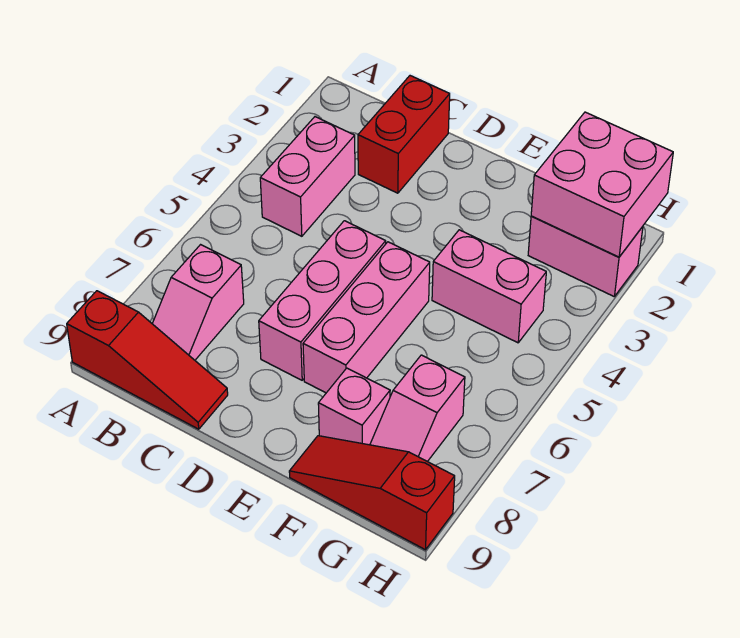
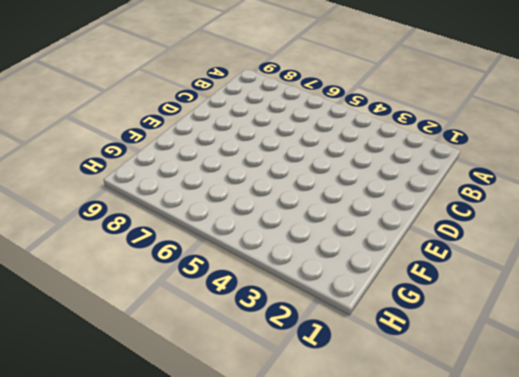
none -> red slope A9:C9 level 1 top A
none -> pink brick B3:B4 level 1
none -> pink slope B7:B8 level 1 top 7

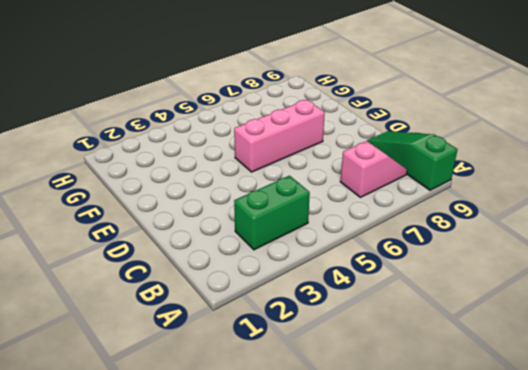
green slope A9:C9 level 1 top A -> red slope A9:C9 level 1 top A
green brick B3:B4 level 1 -> pink brick B3:B4 level 1
none -> red brick C1:C2 level 1
none -> pink brick D5:D7 level 1
none -> pink brick F4:G4 level 1

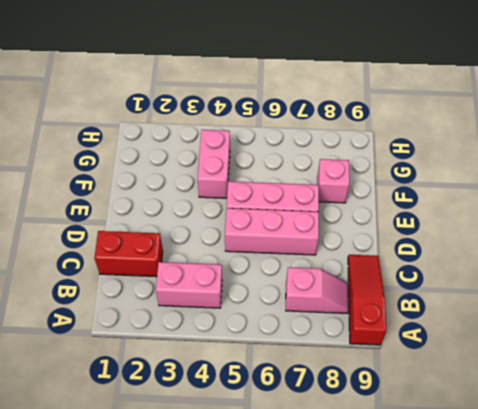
none -> red slope F9:H9 level 1 top H
none -> pink brick G2:H2 level 1
none -> pink slope G7:G8 level 1 top 7

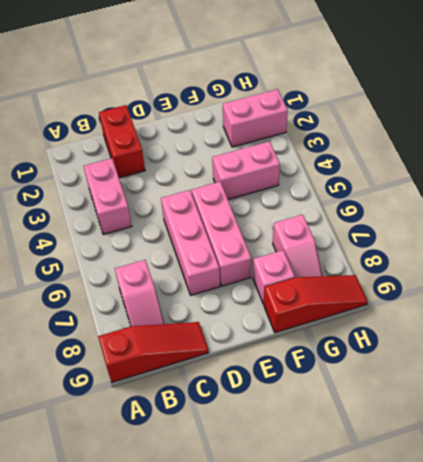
red slope F9:H9 level 1 top F -> red slope F9:H9 level 1 top H
none -> pink brick G1:H2 level 2

